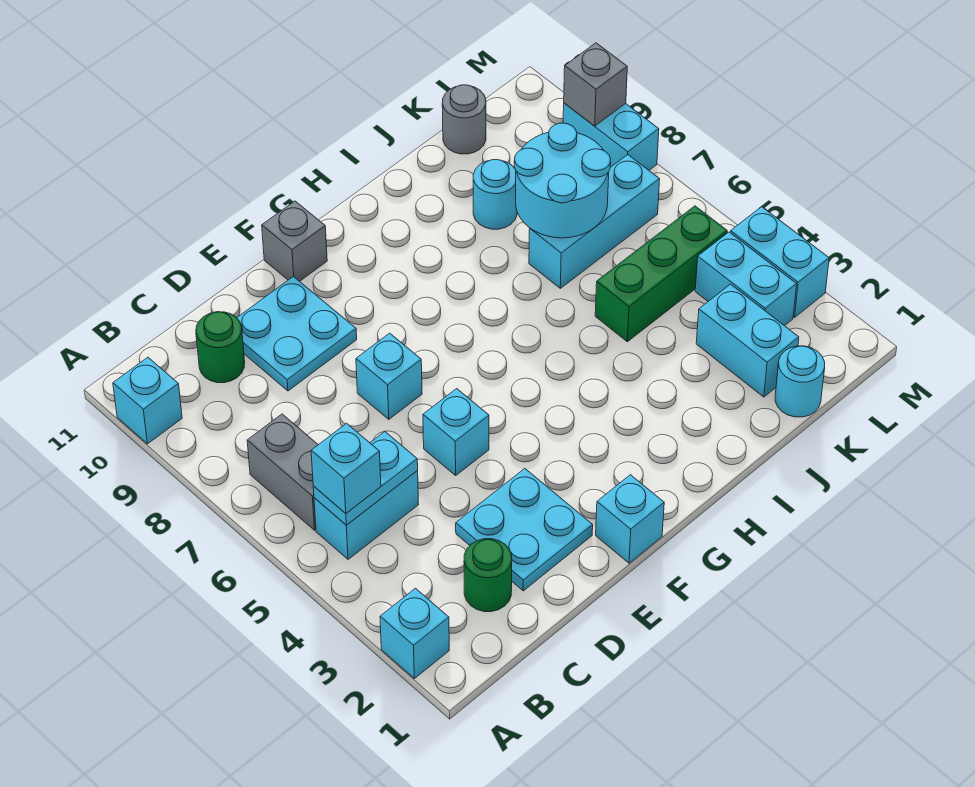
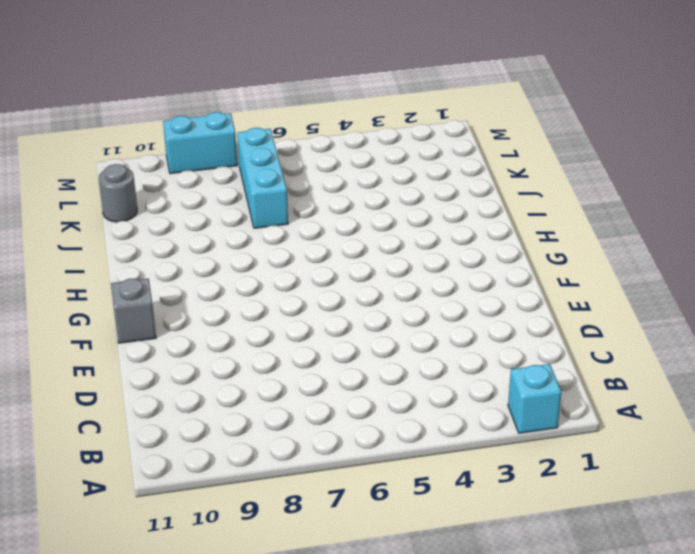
none -> cyan brick A10 level 1
none -> cyan brick B5:C5 level 1
none -> grey brick B6:B7 level 1

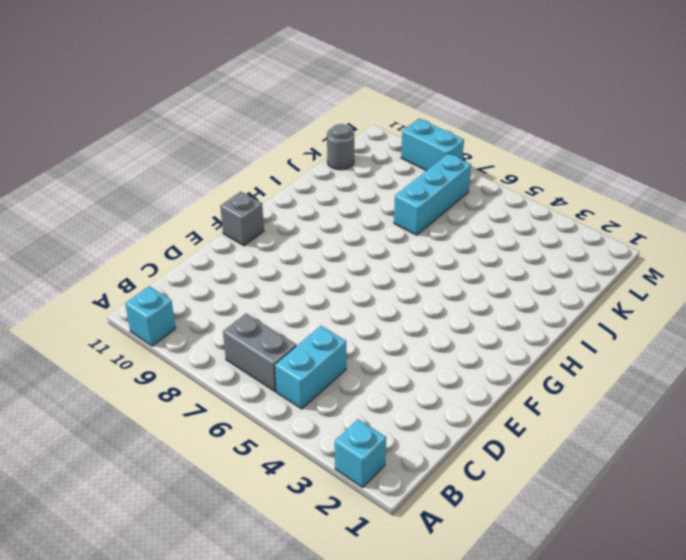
none -> green round brick C2 level 1
none -> green round brick C10 level 1
none -> cyan plate D2:E3 level 1

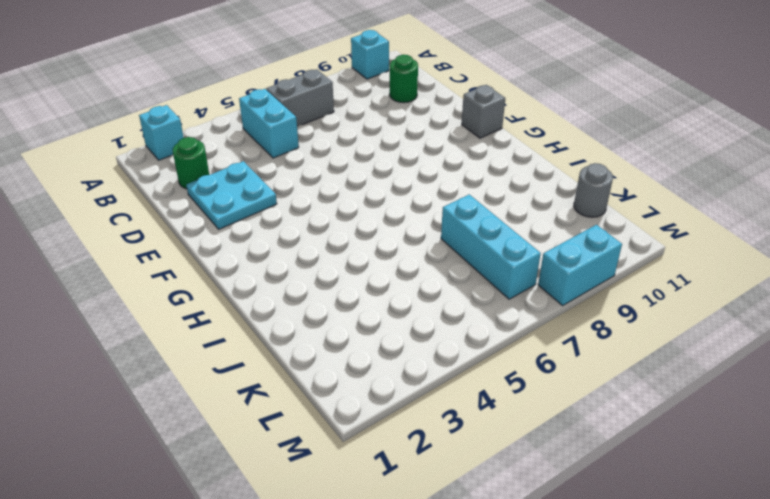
none -> cyan plate D9:E10 level 1
none -> cyan brick E5 level 1
none -> cyan brick E7 level 1

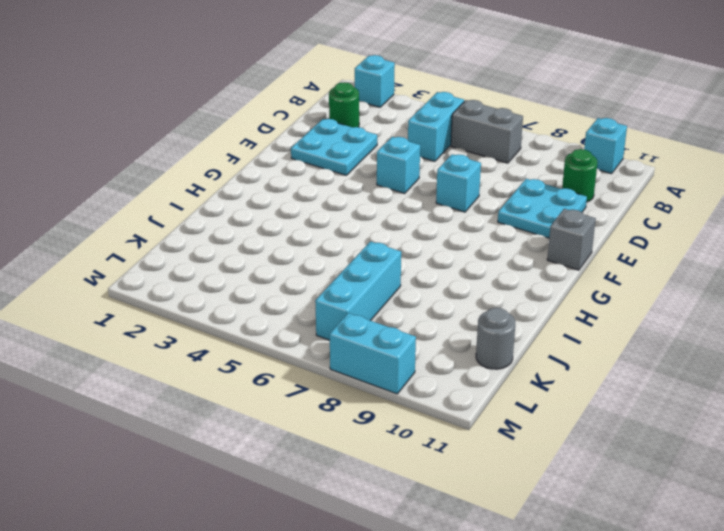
none -> cyan brick F1 level 1
none -> green brick J5:L5 level 1
none -> cyan round brick J9 level 1

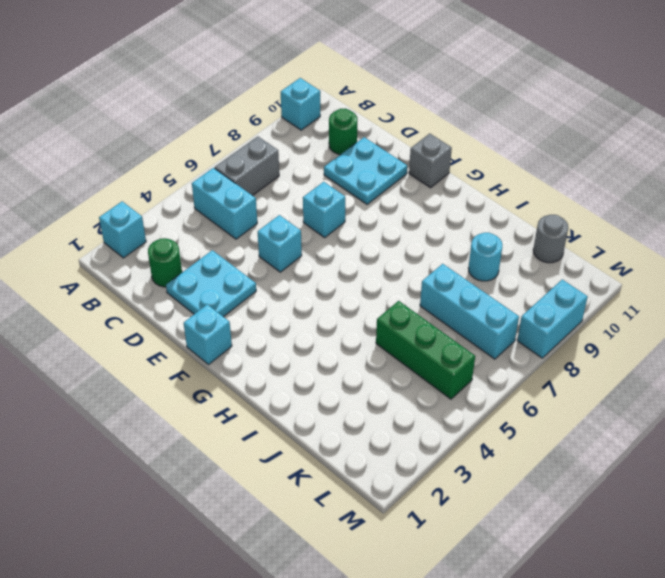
none -> cyan round brick K1 level 1
none -> cyan brick K2:K3 level 1
none -> cyan brick L3:L4 level 1

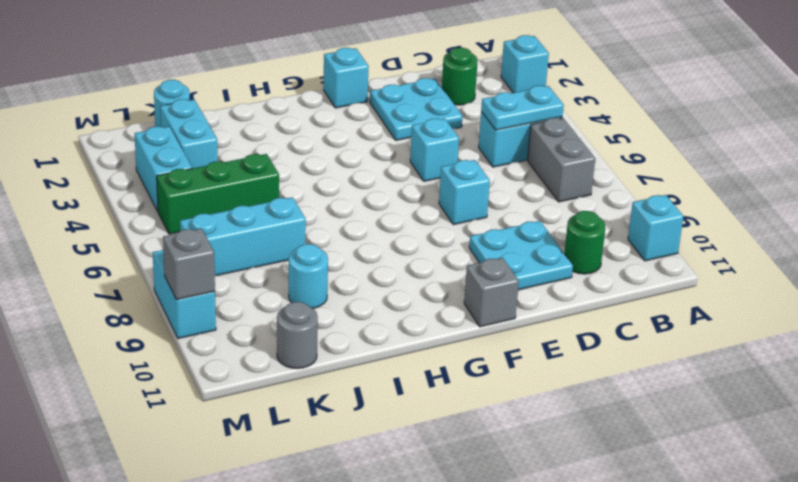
none -> cyan brick M3:M4 level 1
none -> cyan round brick J7:K8 level 2
none -> cyan brick B5 level 3

